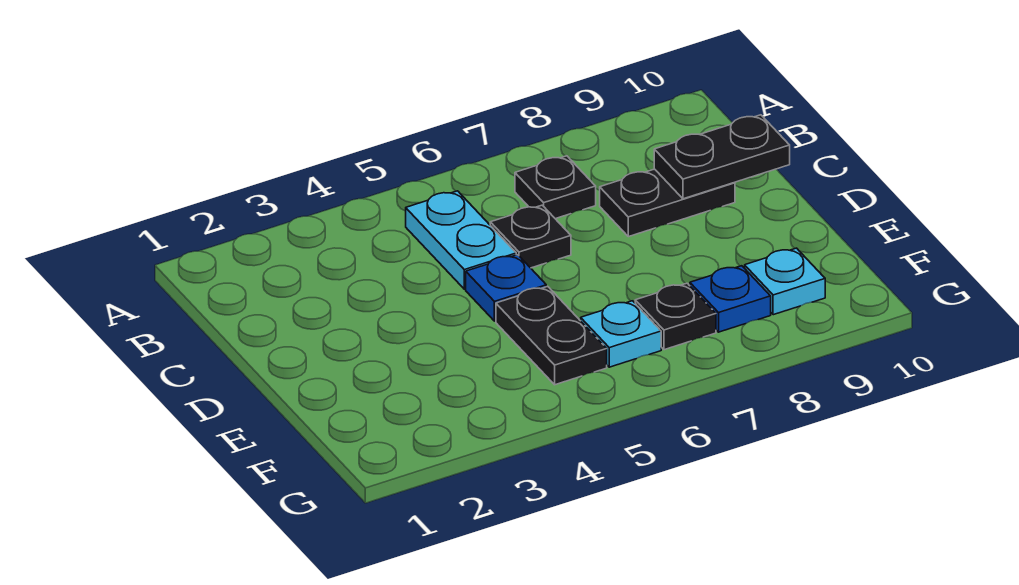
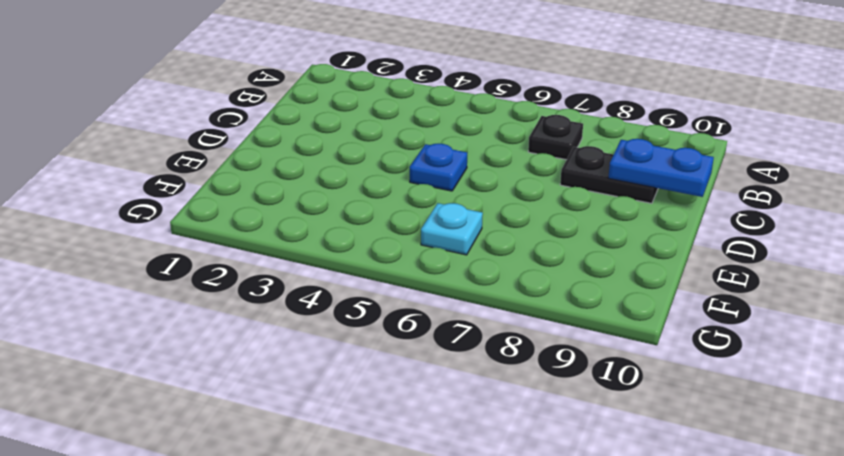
blue plate C9:C10 level 2 -> black plate C9:C10 level 2
none -> cyan plate B5:C5 level 1
none -> black plate C6 level 1

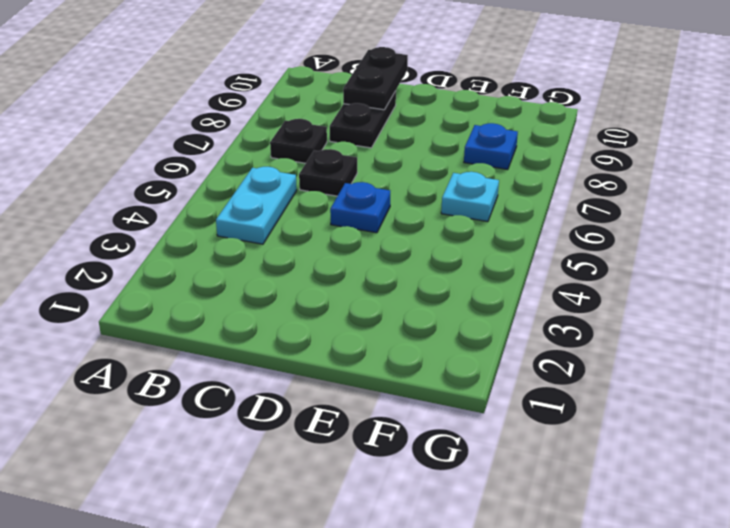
cyan plate B4:B5 level 1 -> cyan plate B5:C5 level 1
none -> black plate E5:F5 level 1
none -> black plate F7 level 1

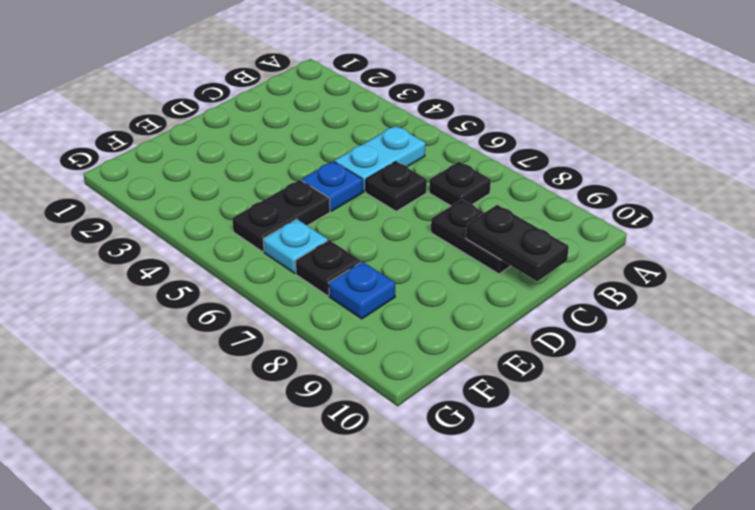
none -> cyan plate F9 level 1

